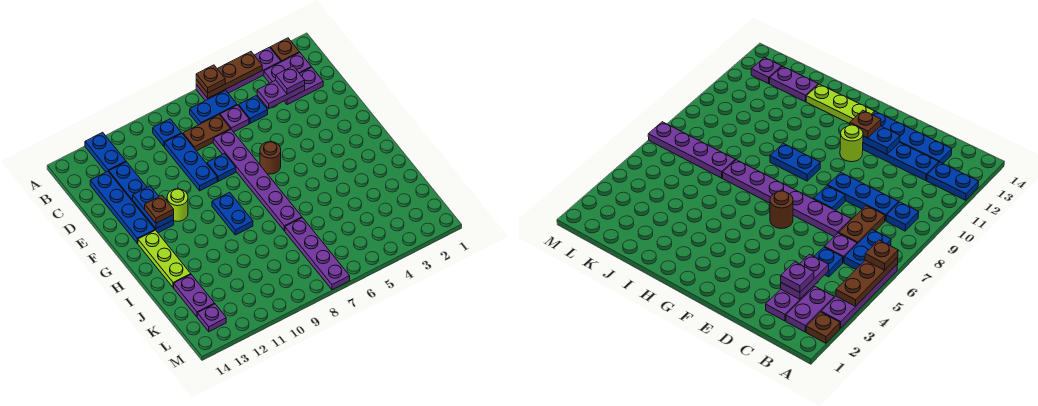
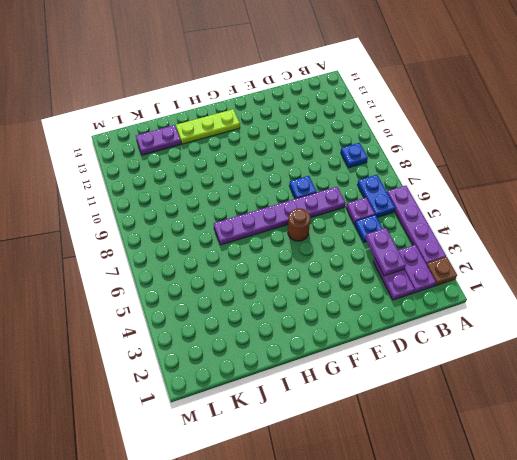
none -> blue plate A12:B12 level 1
none -> brown plate C7:C8 level 1
none -> blue plate C9:E9 level 1

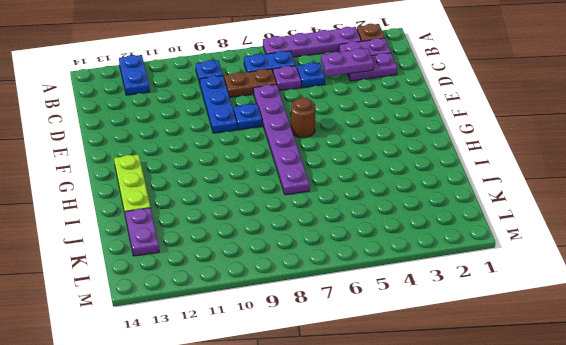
none -> blue plate C12:F12 level 1
none -> blue plate C13:F13 level 1
none -> lime round brick F11 level 1

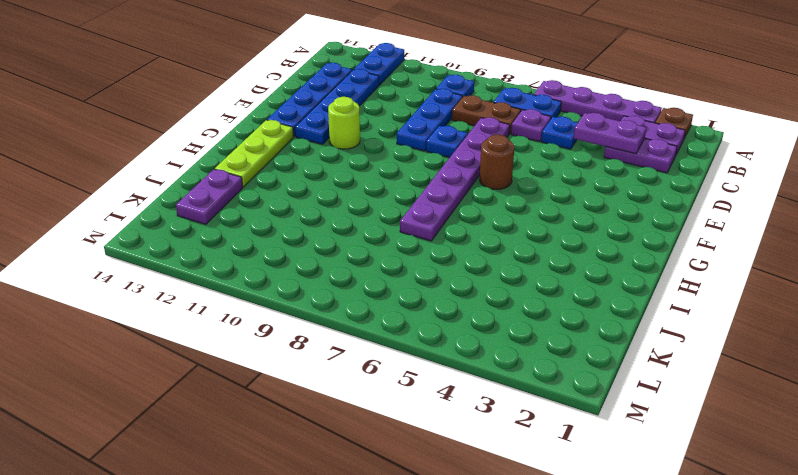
none -> blue plate G9:H9 level 1
none -> purple plate J7:M7 level 1
none -> purple plate L13 level 1

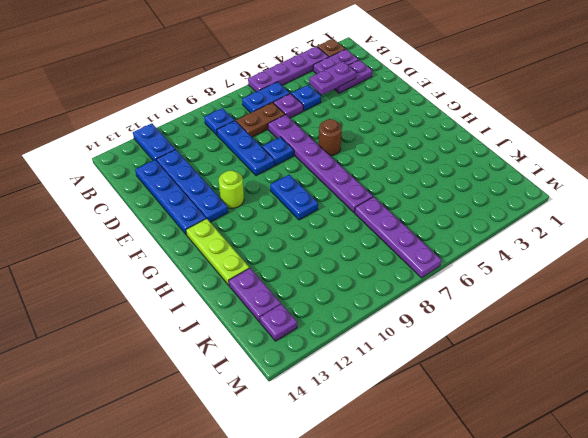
none -> brown plate A4:A6 level 2
none -> blue plate E12:F12 level 2
none -> brown plate A6 level 3

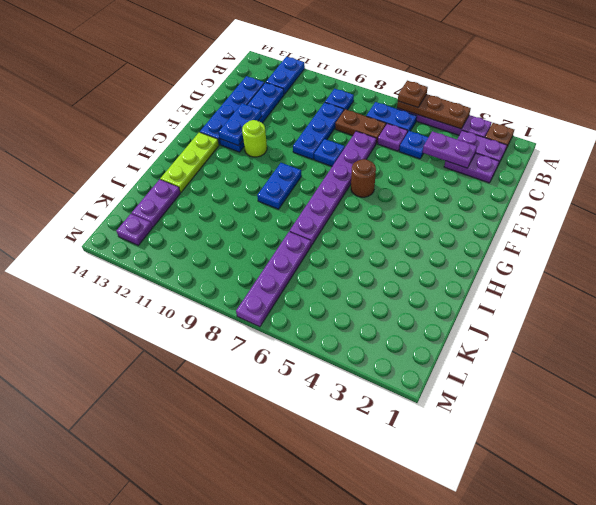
none -> purple plate C3 level 3
none -> brown plate F12 level 3

